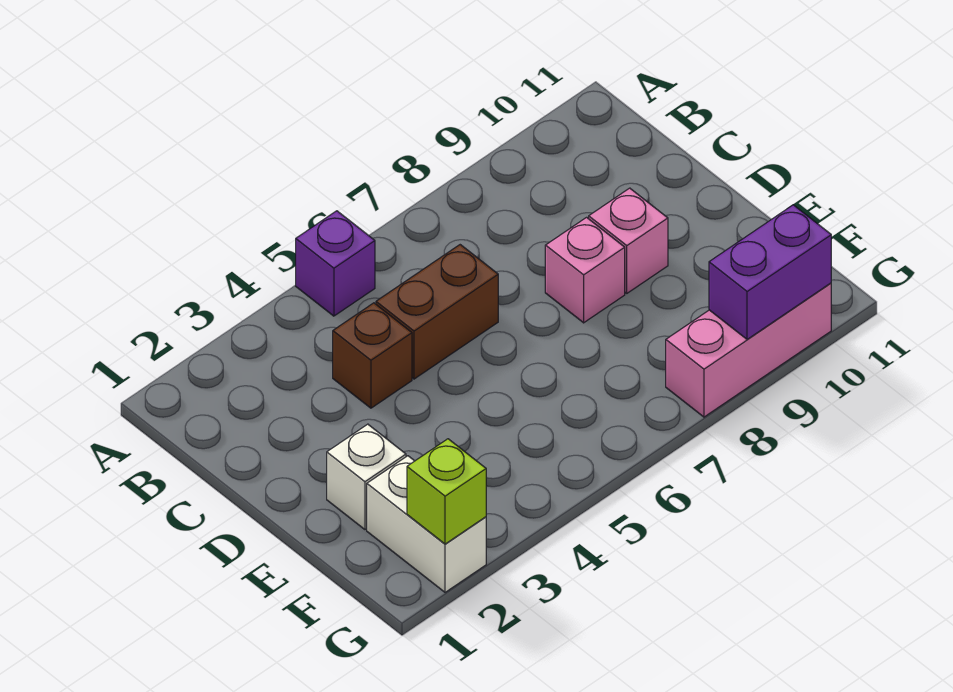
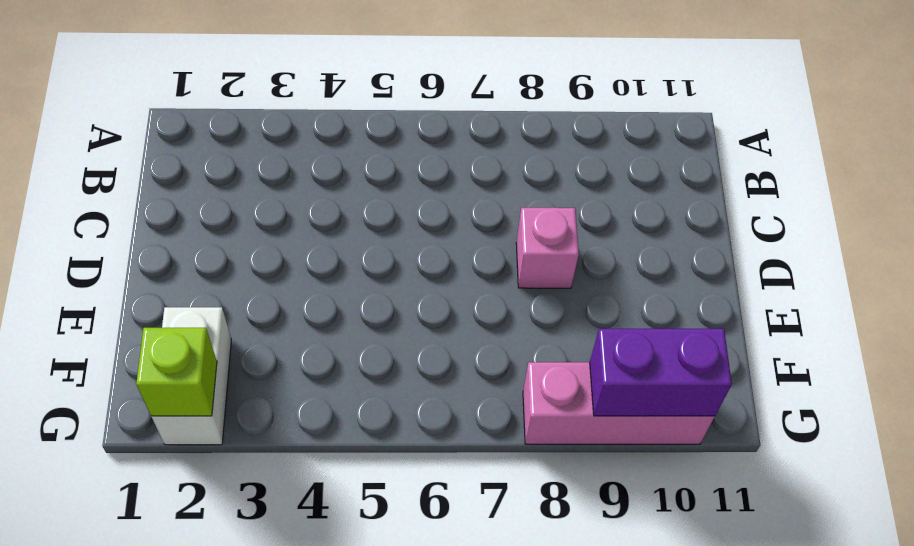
none -> purple brick A5 level 1
none -> brown brick C4 level 1

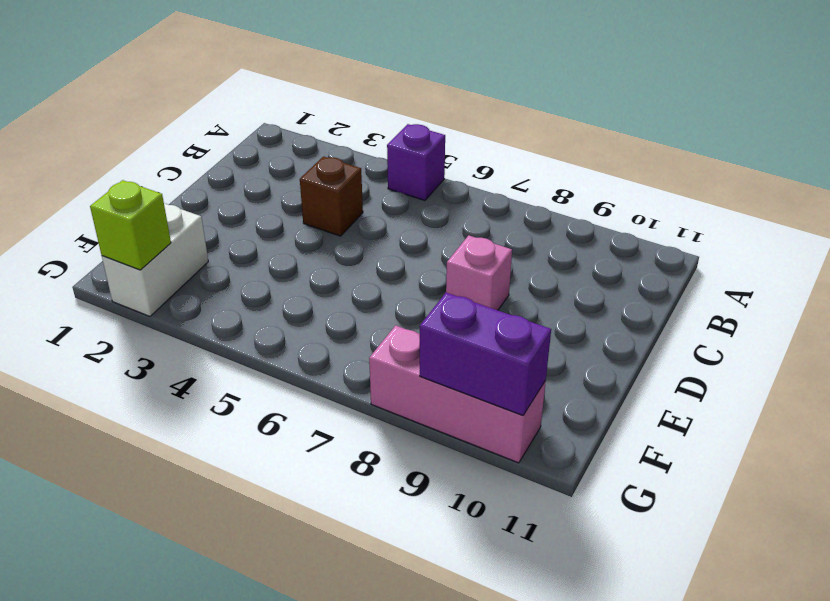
none -> brown brick C5:C6 level 1
none -> pink brick D9 level 1

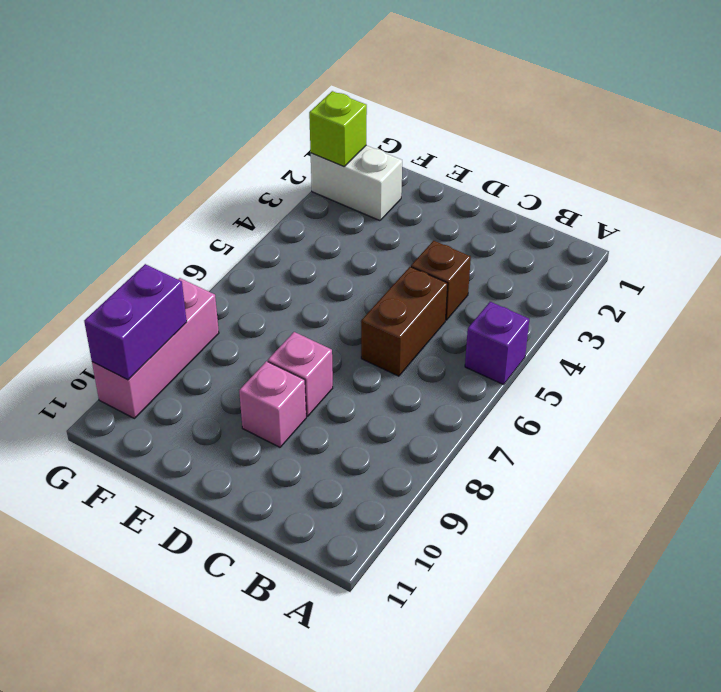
none -> white brick E2 level 1

